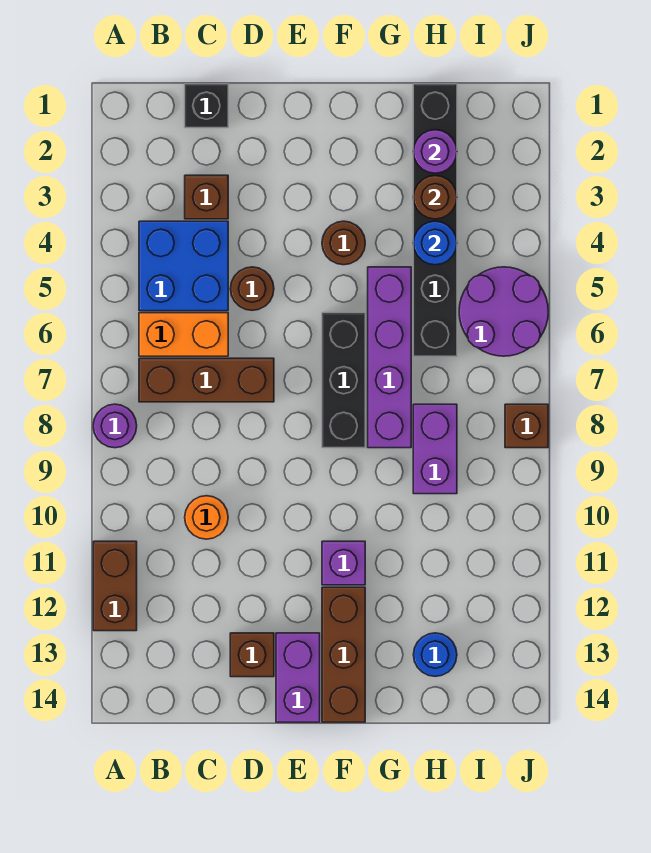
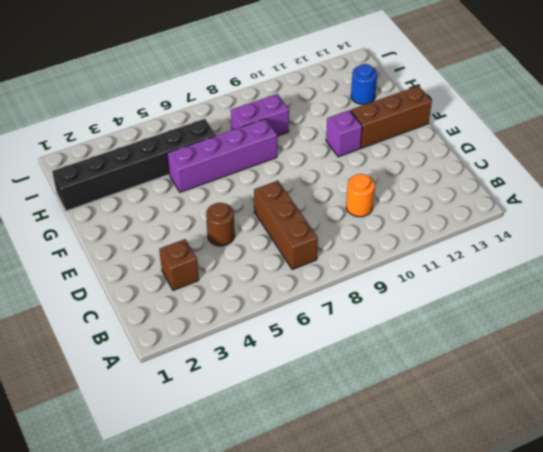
none -> purple round brick A8 level 1
none -> brown brick A11:A12 level 1
none -> blue brick B4:C5 level 1

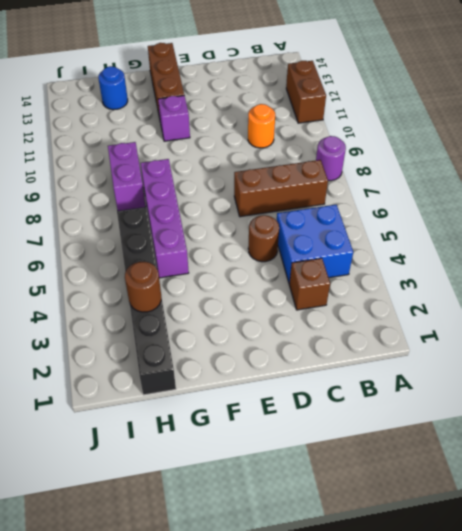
none -> orange brick B6:C6 level 1
none -> black brick C1 level 1
none -> brown brick D13 level 1

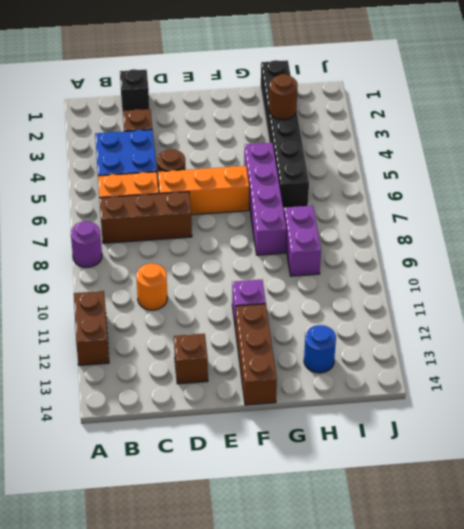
orange brick D6:F6 level 1 -> black brick F6:F8 level 1
none -> purple brick E13:E14 level 1
none -> brown round brick F4 level 1
none -> purple round brick I5:J6 level 1

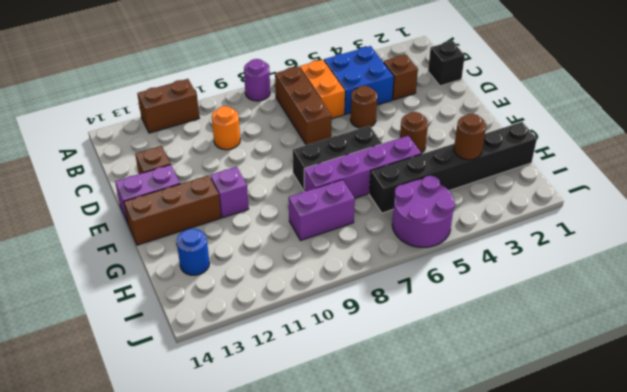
none -> brown brick J8 level 1
none -> purple round brick H2 level 2
none -> blue round brick H4 level 2

